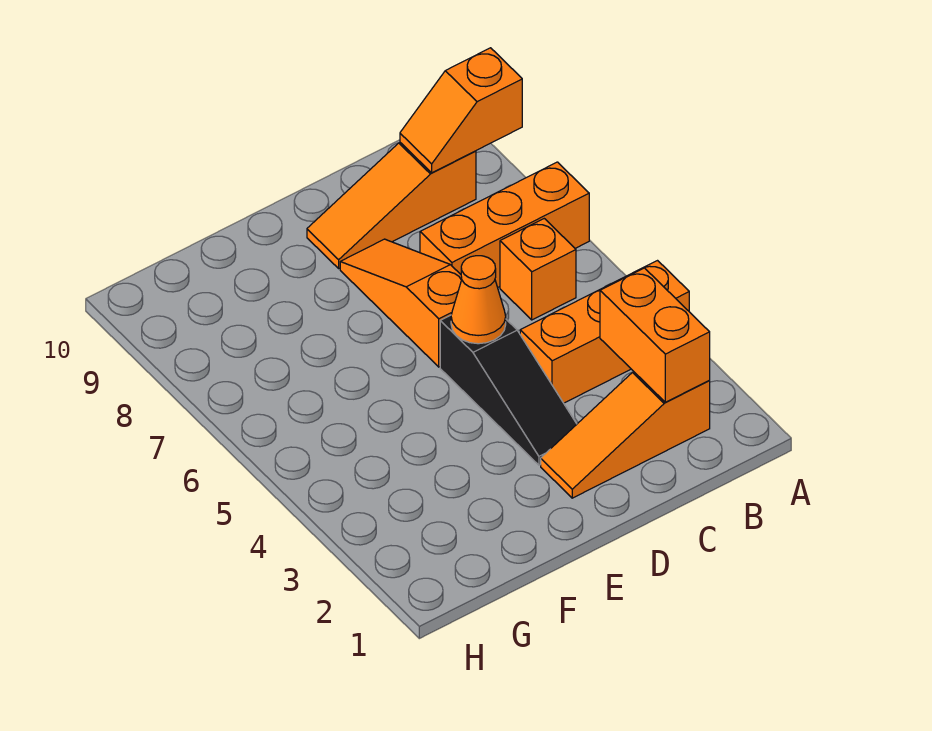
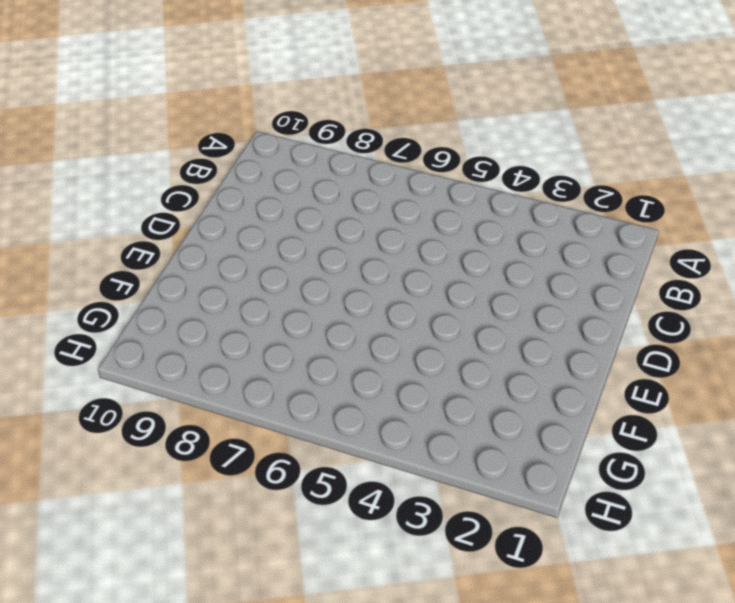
none -> orange brick A4:C4 level 1
none -> orange brick A7:C7 level 1

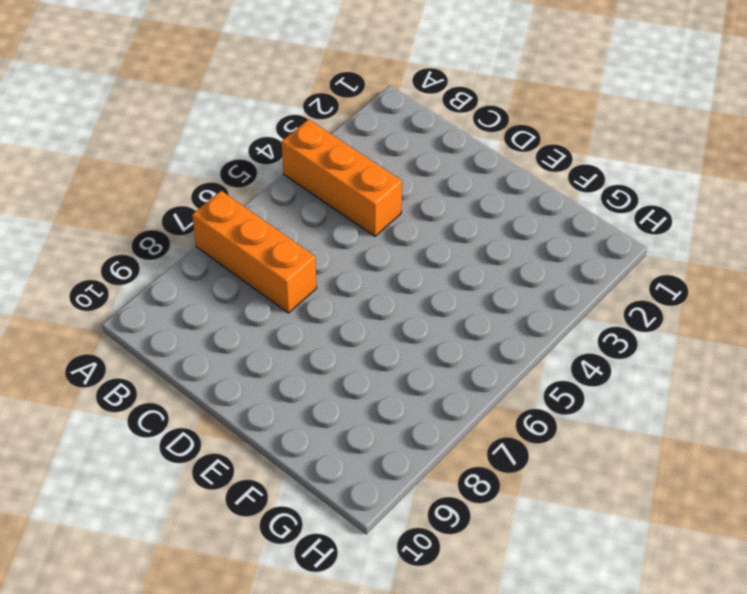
none -> orange slope B2:D2 level 1 top B
none -> orange brick B6 level 1

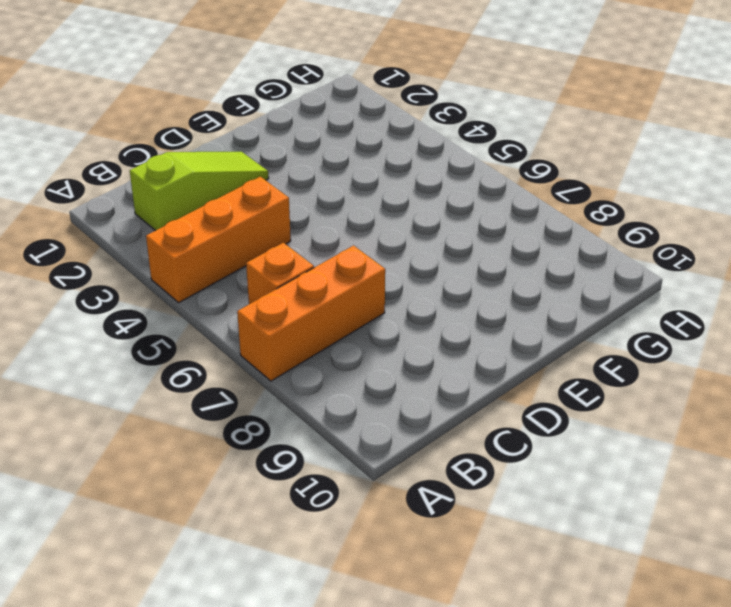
lime slope B2:D2 level 1 top B -> orange slope B2:D2 level 1 top B
none -> orange slope B9:D9 level 1 top B
none -> black slope D3:D5 level 1 top 5

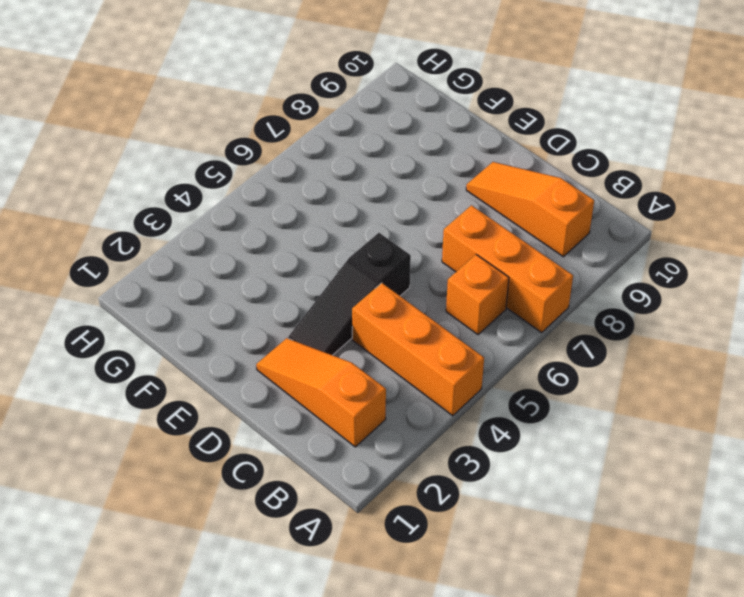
none -> orange slope D6:D8 level 1 top 6
none -> orange slope A9:B9 level 2 top A

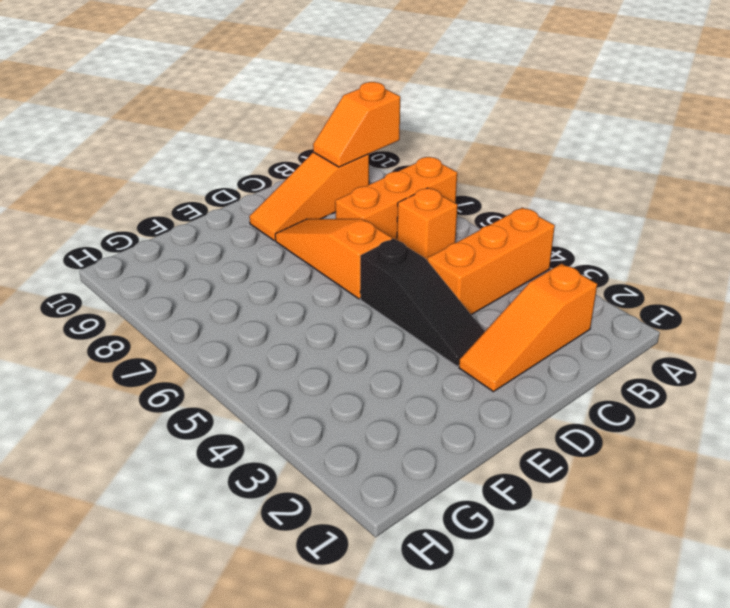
none -> orange brick B2:B3 level 2
none -> orange cone D5 level 2

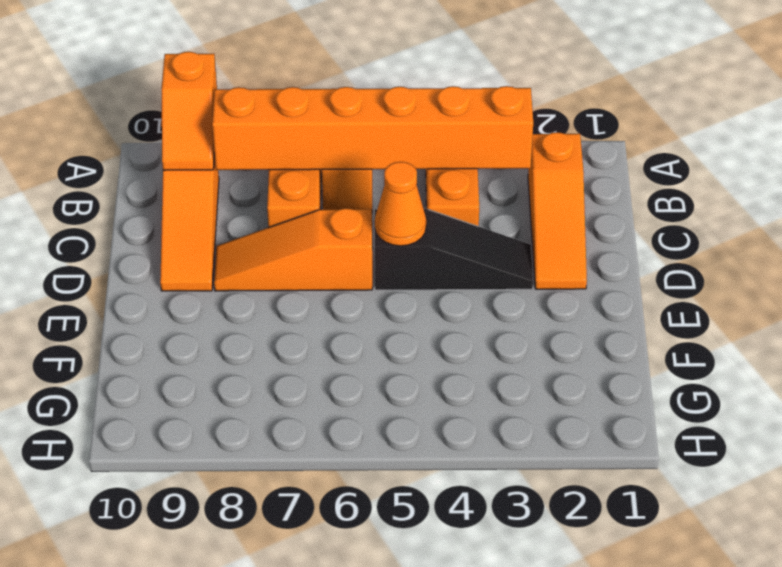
orange brick B3:B8 level 2 -> orange brick B2:B3 level 2

